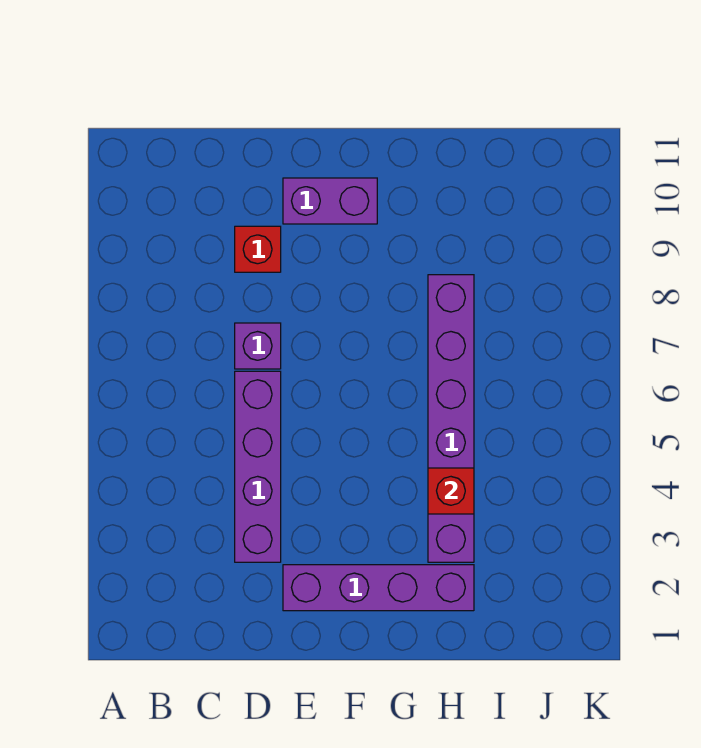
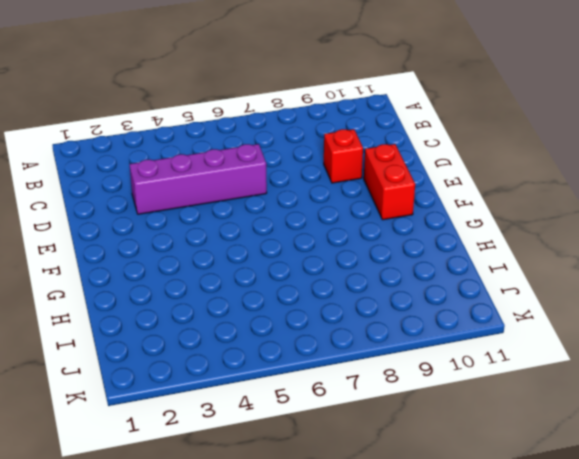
red brick E10:F10 level 1 -> purple brick E10:F10 level 1
none -> purple brick D7 level 1
none -> purple brick E2:H2 level 1

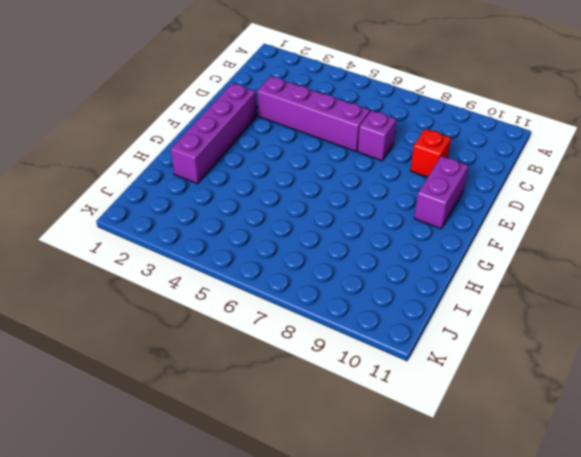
none -> purple brick H3:H8 level 1
none -> red brick H4 level 2

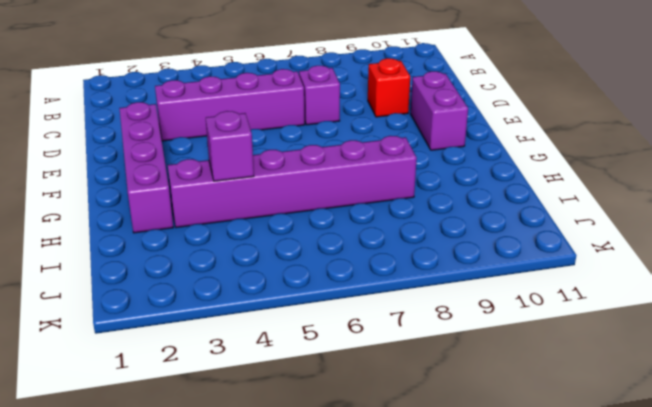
purple brick H4 level 2 -> red brick H4 level 2

